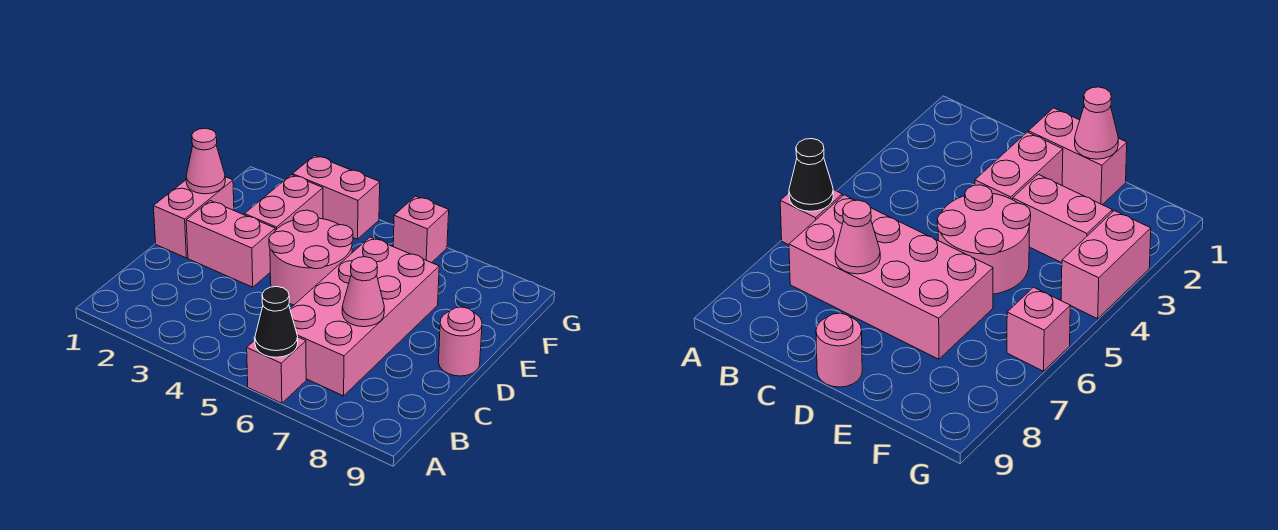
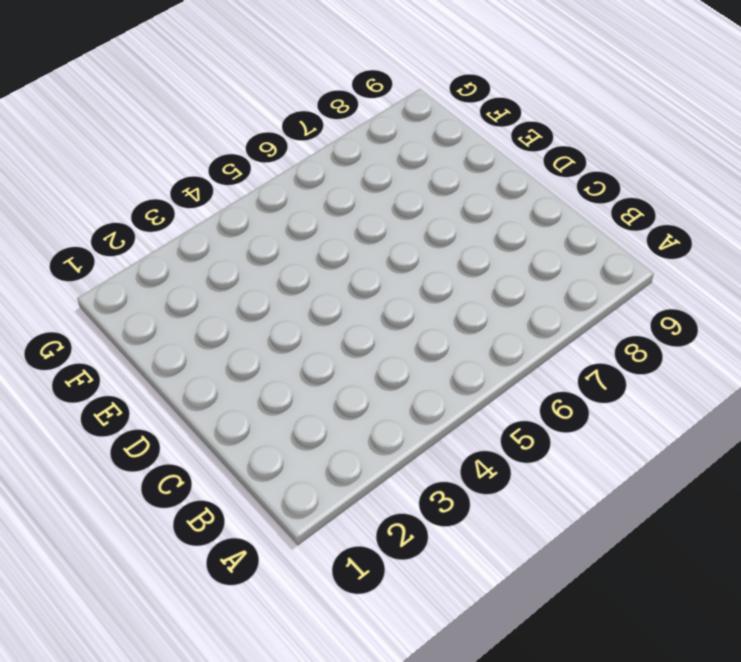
none -> pink brick A6 level 1
none -> pink brick B6:E7 level 1
none -> pink brick D1:E1 level 1

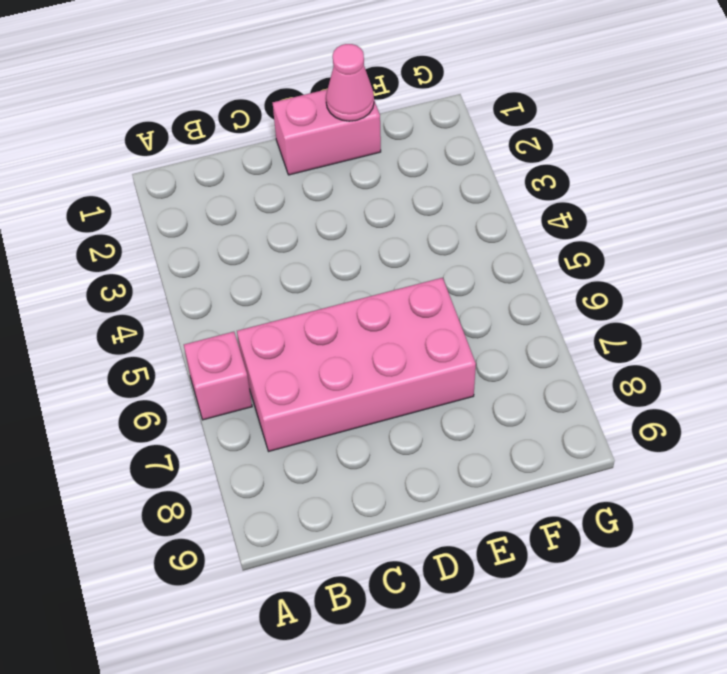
none -> pink brick D2:D3 level 1
none -> pink round brick D4:E5 level 1
none -> pink round brick D9 level 1

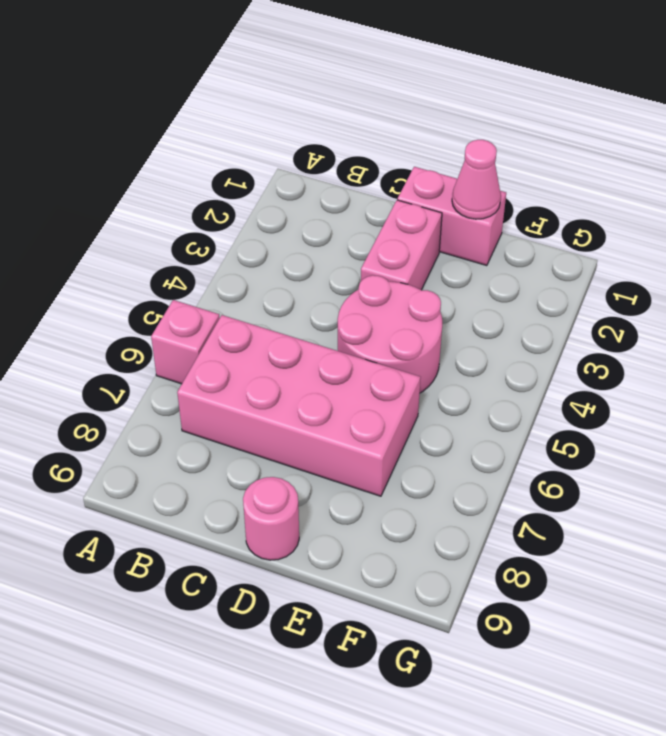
none -> pink brick E3:F3 level 1
none -> pink brick G3:G4 level 1
none -> pink brick G6 level 1

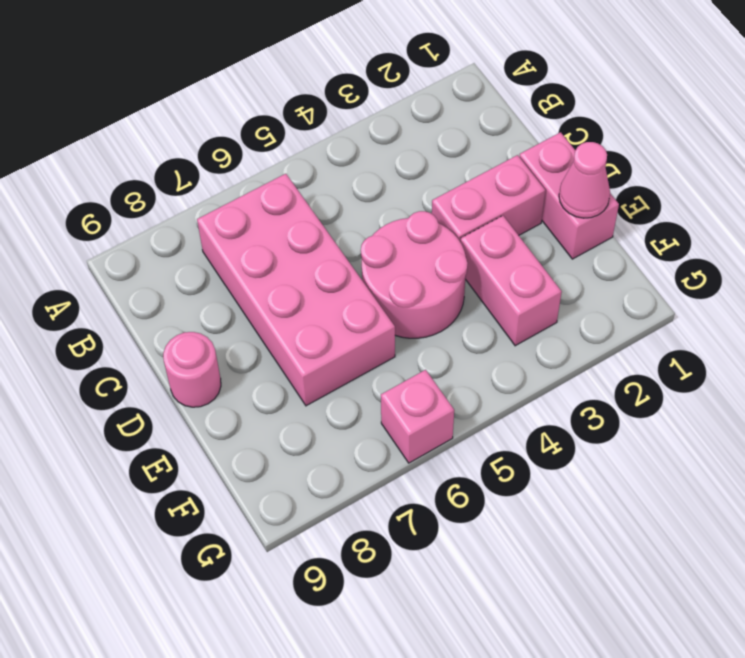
none -> pink brick A6 level 1
none -> pink brick G3:G4 level 1
none -> black cone A6 level 2

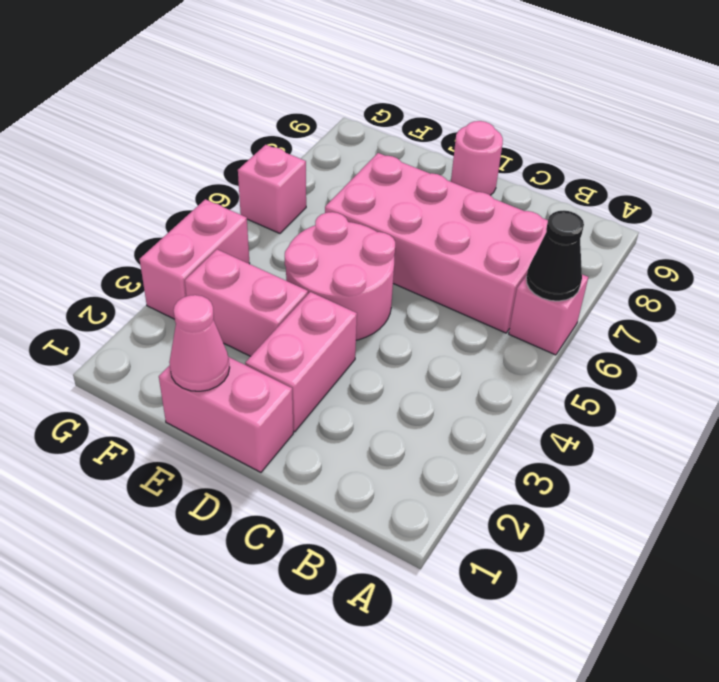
none -> pink cone C7 level 2

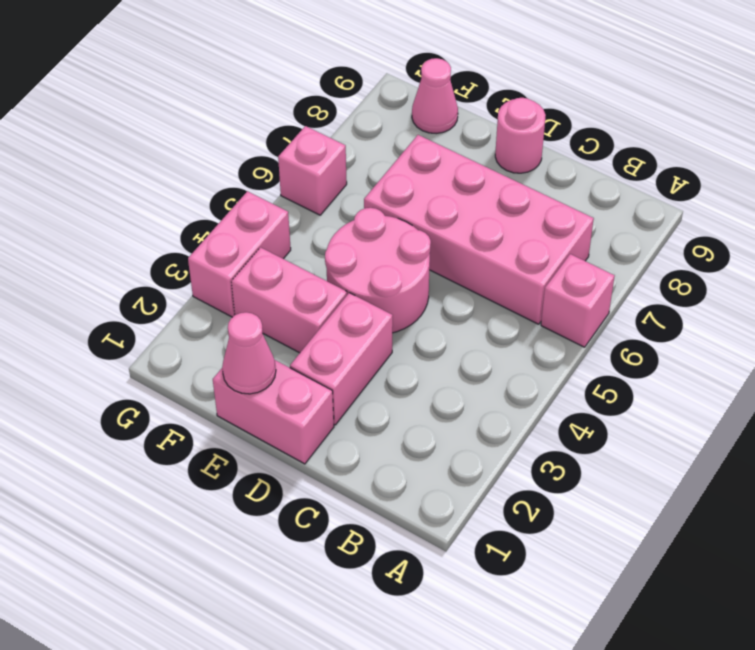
pink cone F9 level 1 -> pink cone C7 level 2
none -> black cone A6 level 2

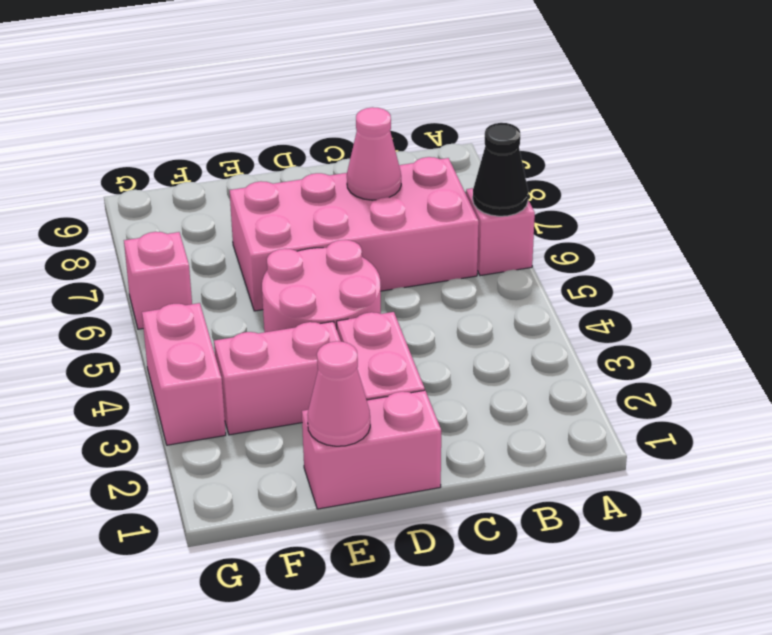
none -> pink round brick D9 level 1

